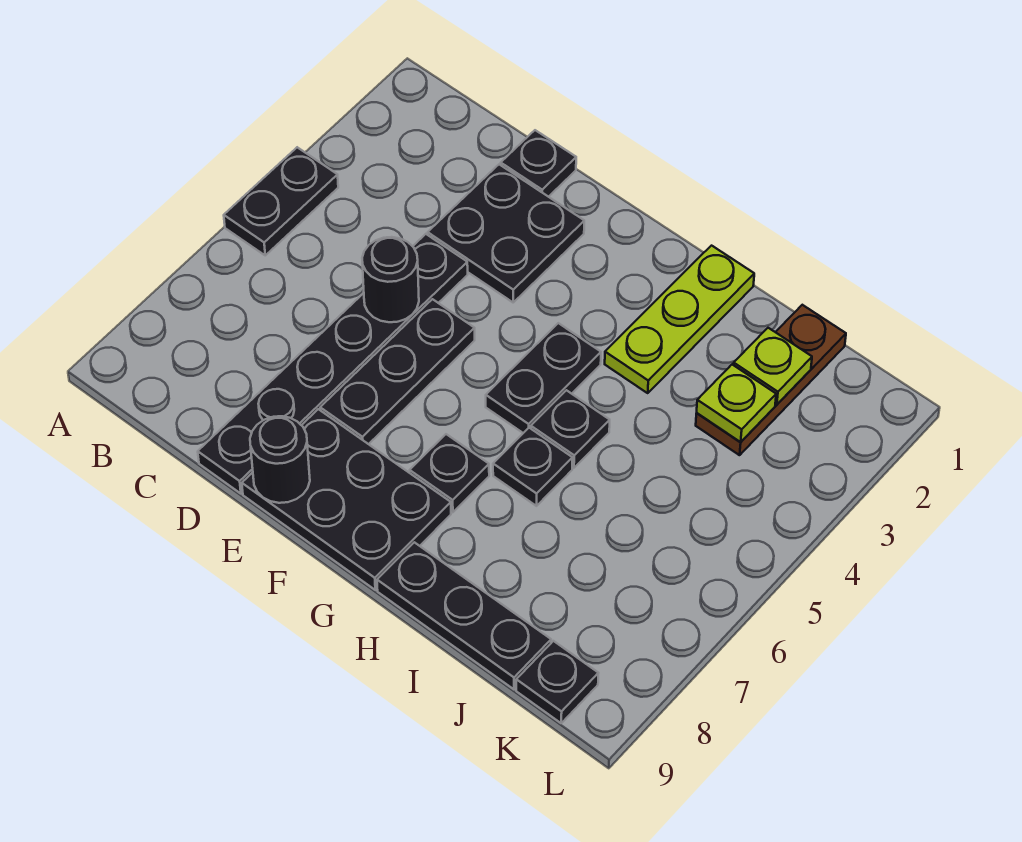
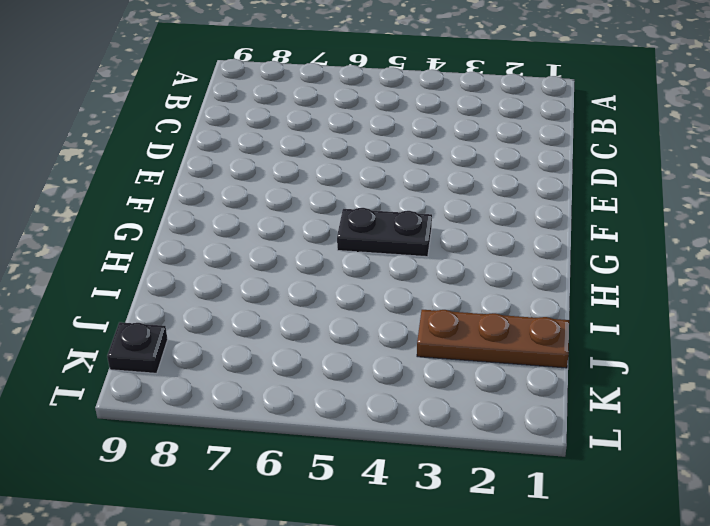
none -> black plate A4:A5 level 1
none -> black plate D1 level 1
none -> black plate D2:E3 level 1

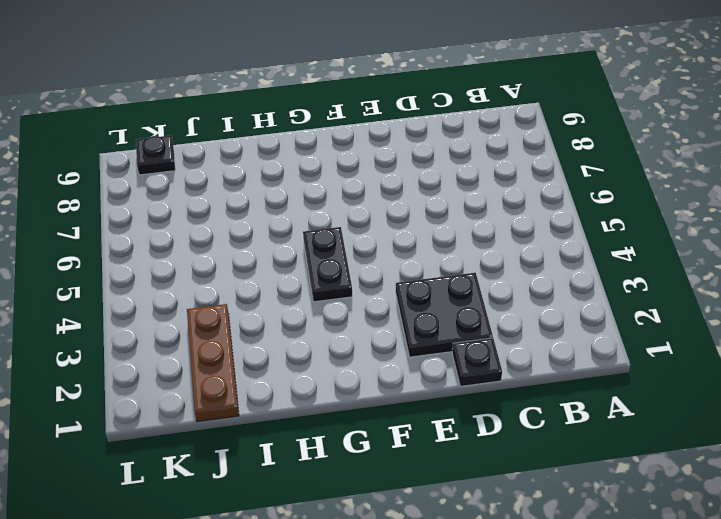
none -> black plate A4:A5 level 1
none -> black plate D4:D9 level 1
none -> black plate E5:E7 level 1

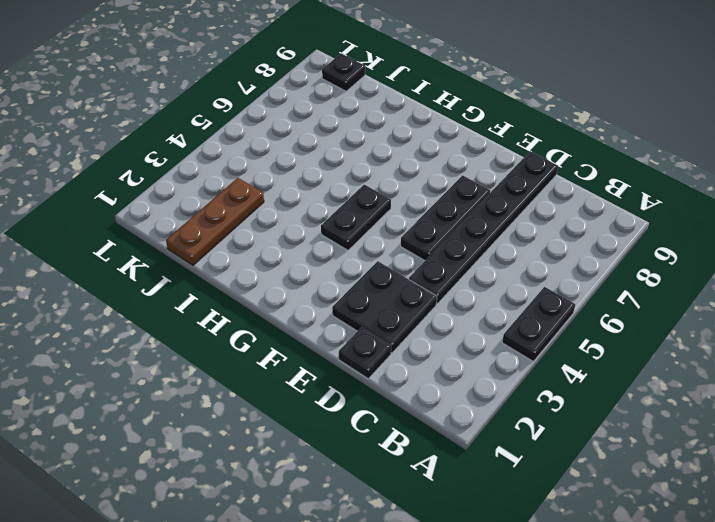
none -> black plate E8:G9 level 1
none -> black plate G7 level 1
none -> lime plate H1:H3 level 1

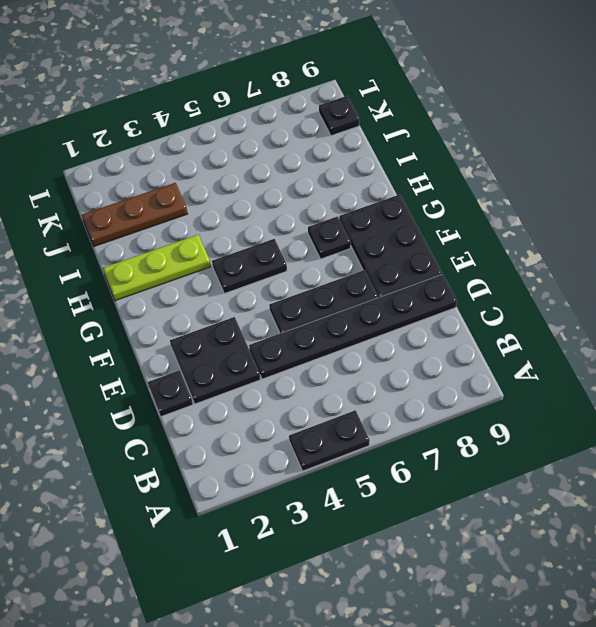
none -> black plate H5 level 1
none -> black plate H6 level 1
none -> black plate H9:J9 level 1

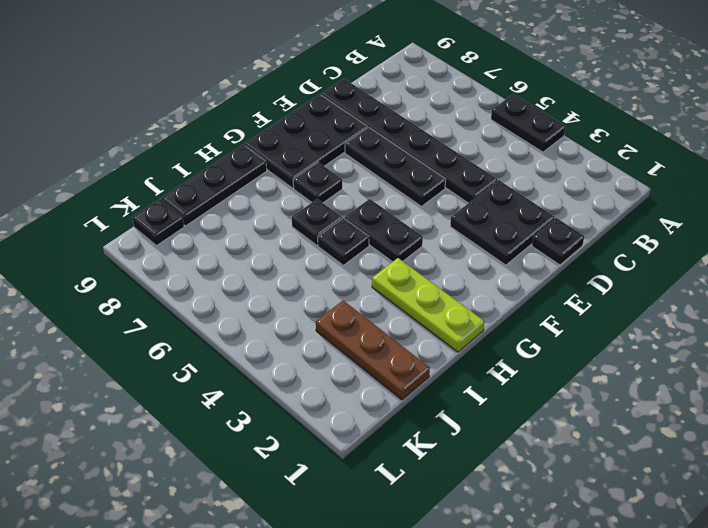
none -> black round brick D5 level 2
none -> black round brick E9 level 2
none -> lime plate J2 level 2

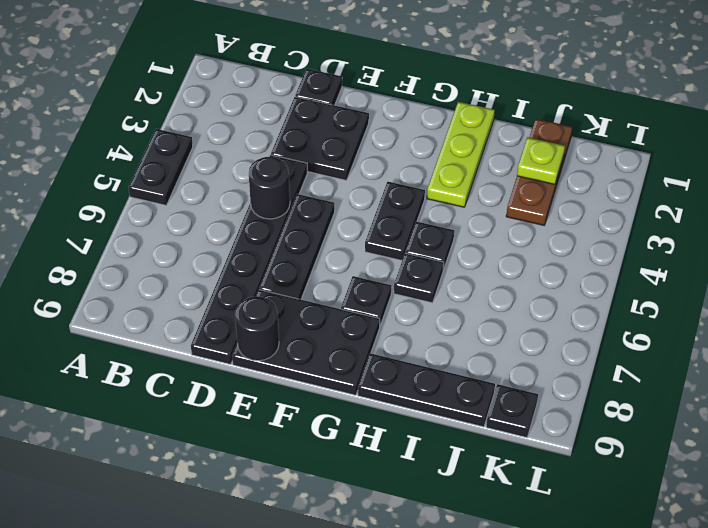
none -> lime plate J3 level 2

